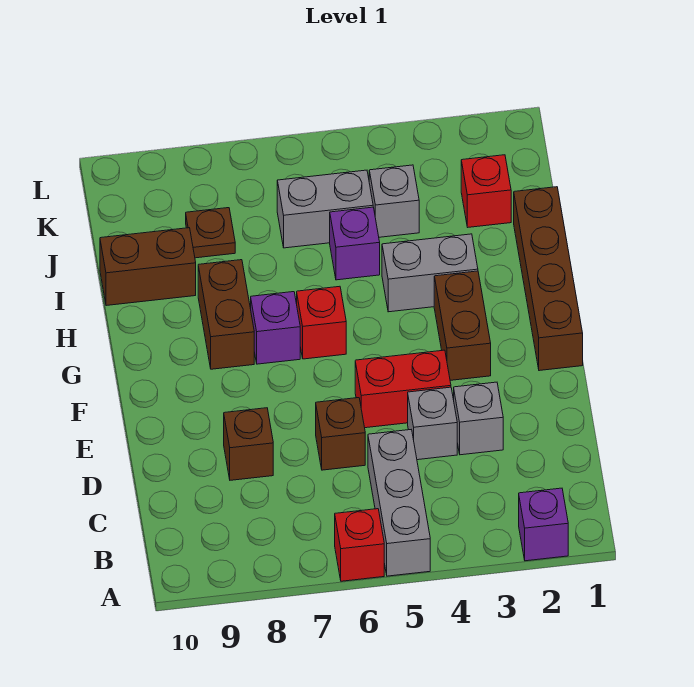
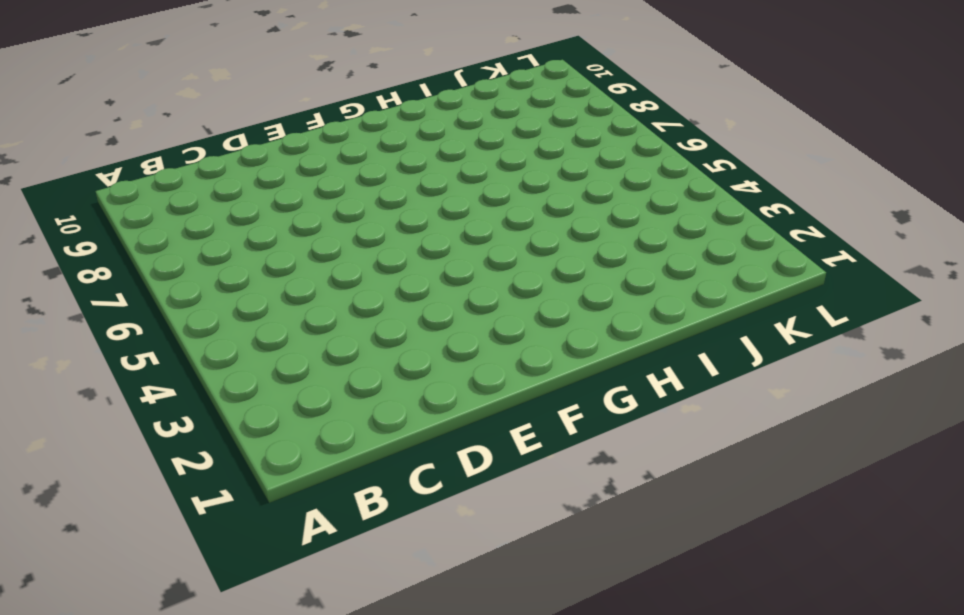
none -> purple brick A2 level 1
none -> grey brick A5:C5 level 1
none -> red brick A6 level 1

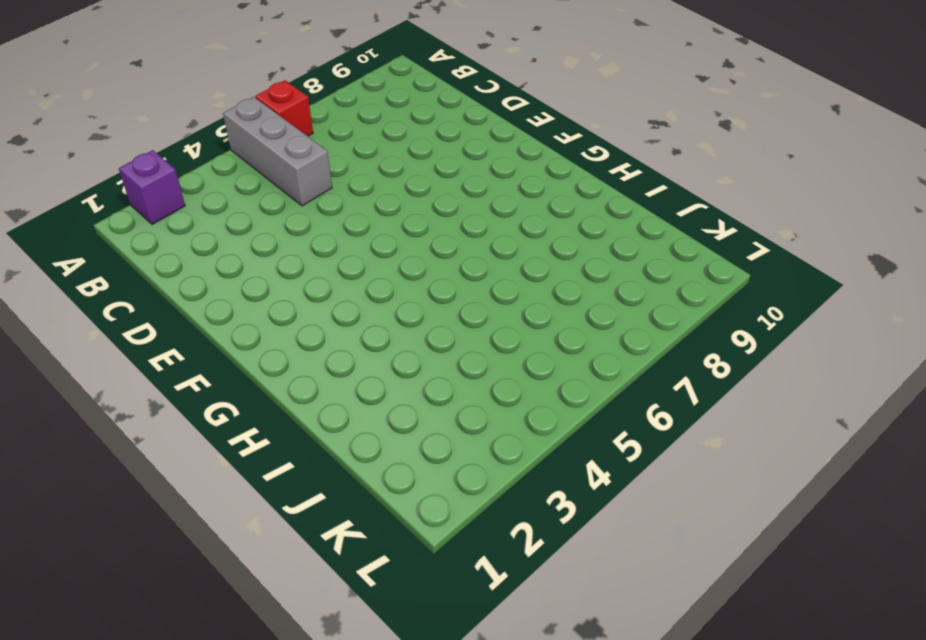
none -> grey brick D3 level 1
none -> grey brick D4 level 1
none -> brown brick D6 level 1

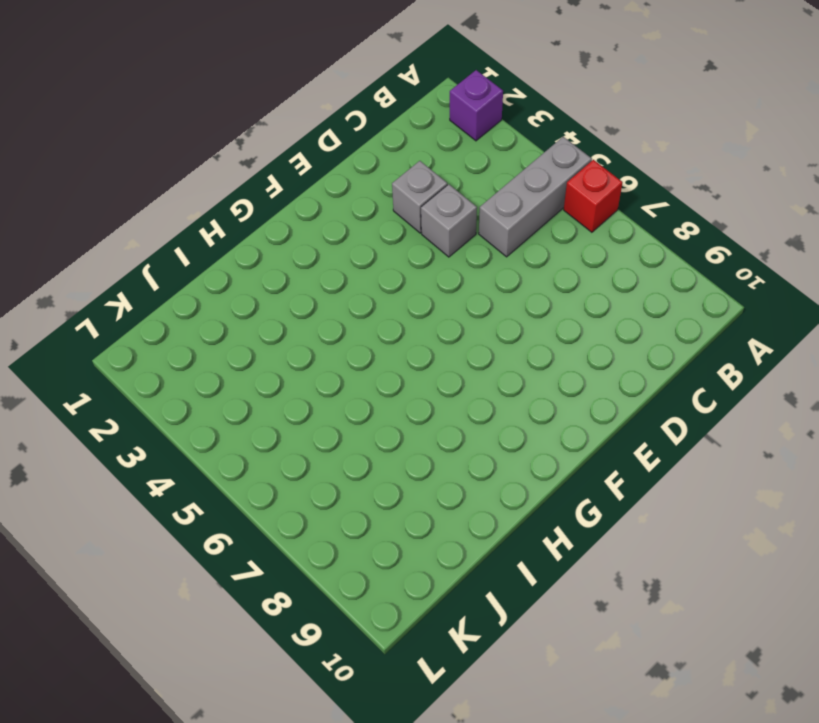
none -> brown brick D6 level 1
none -> brown brick D8 level 1
none -> red brick E4:E5 level 1

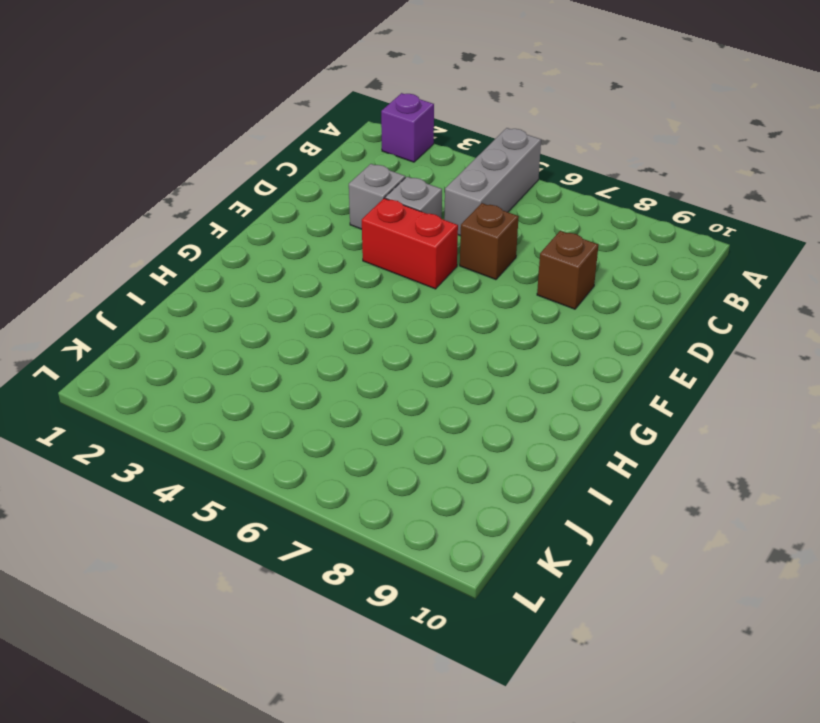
none -> red brick A6 level 1
none -> brown brick F1:I1 level 1
none -> brown brick F3:G3 level 1

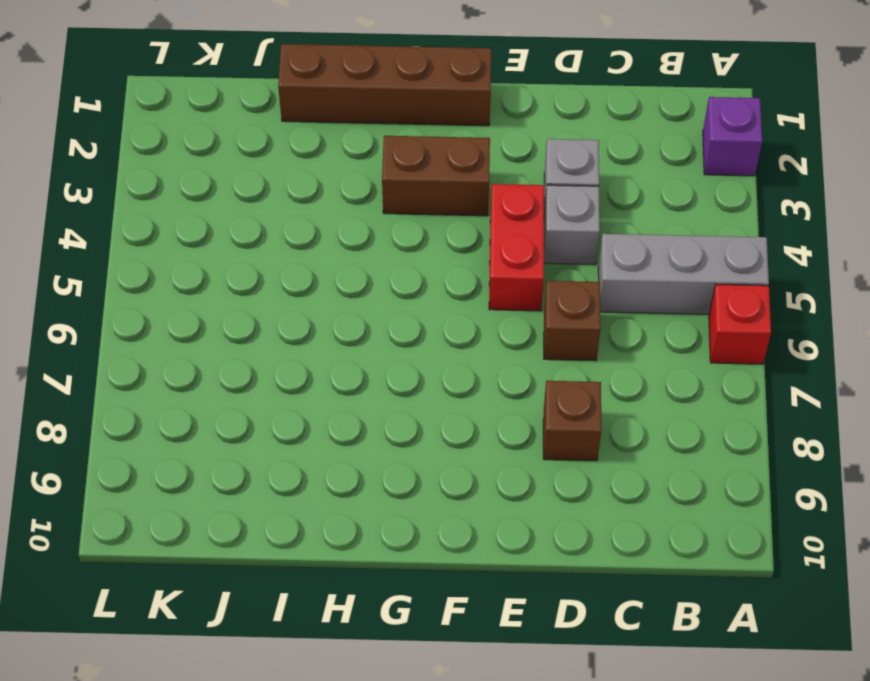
none -> red brick G6 level 1
none -> purple brick G7 level 1
none -> brown brick G8:H8 level 1

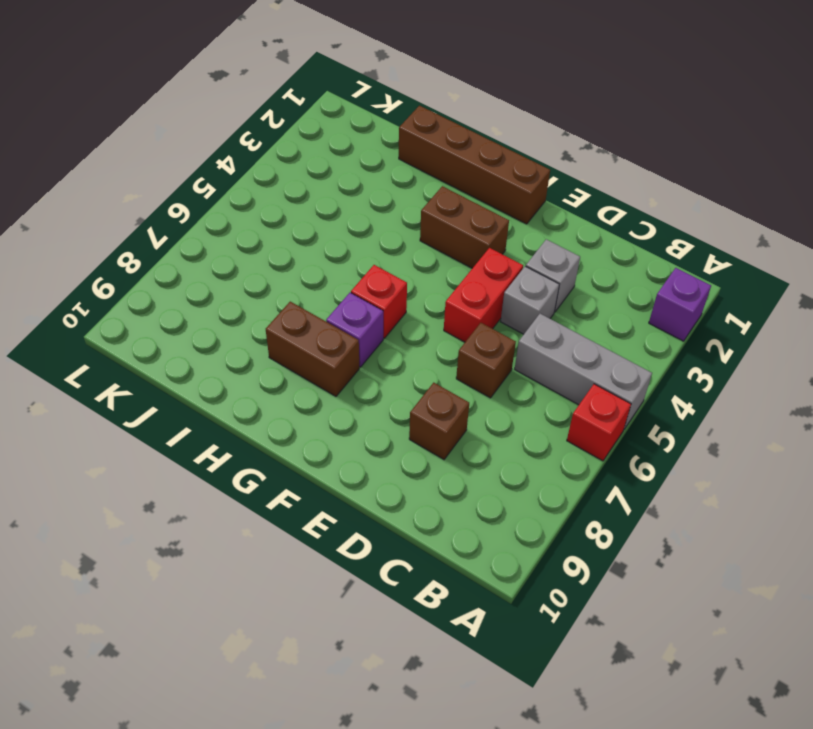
none -> grey brick H3:H4 level 1
none -> purple brick I5 level 1
none -> brown brick I9:I10 level 1

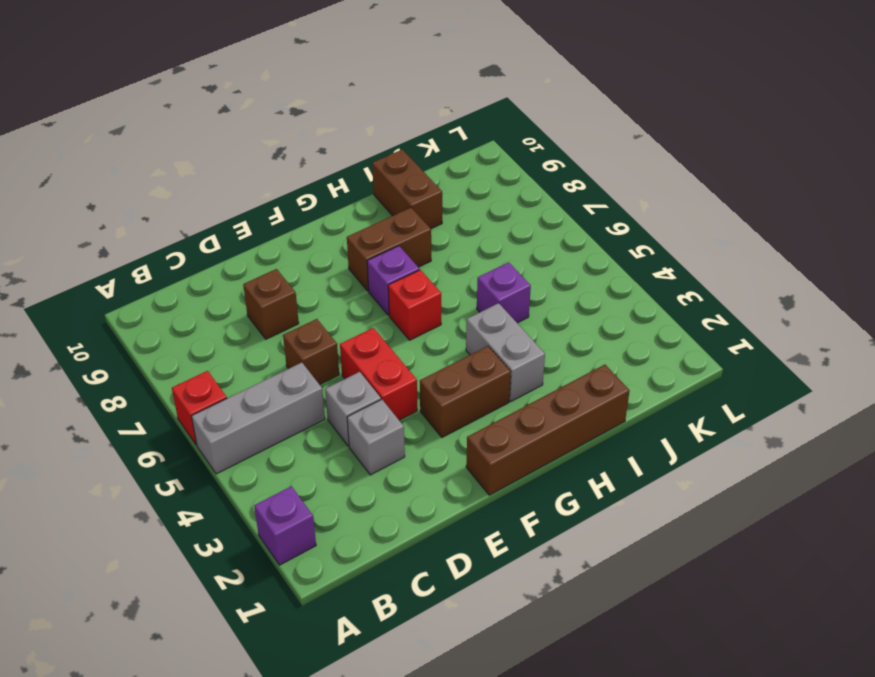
none -> red brick J2 level 1
none -> grey brick J4 level 1
none -> grey brick J5:J6 level 1

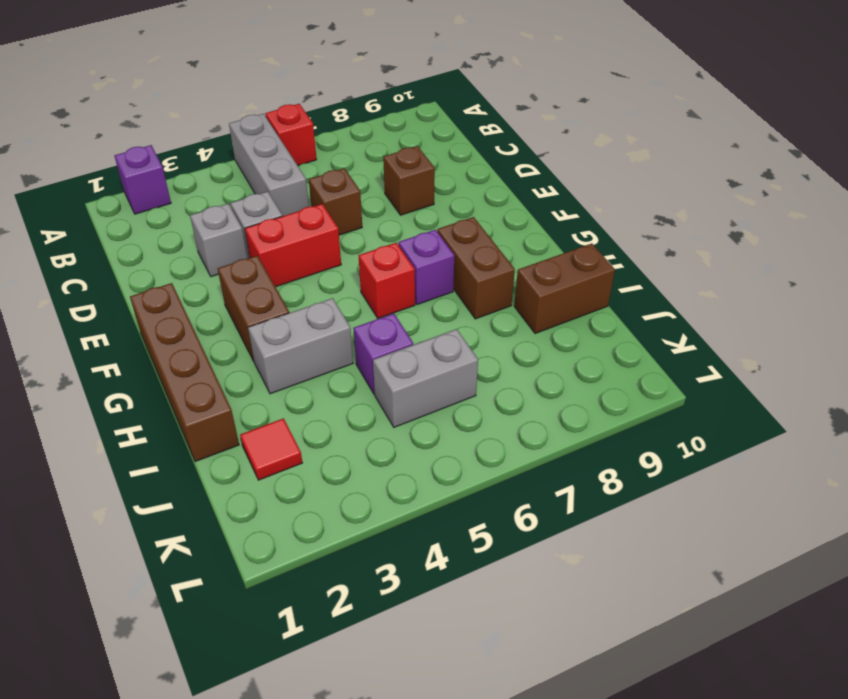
red tile J2 level 1 -> red brick J2 level 1
none -> grey brick J4 level 1
none -> brown plate J8 level 1

